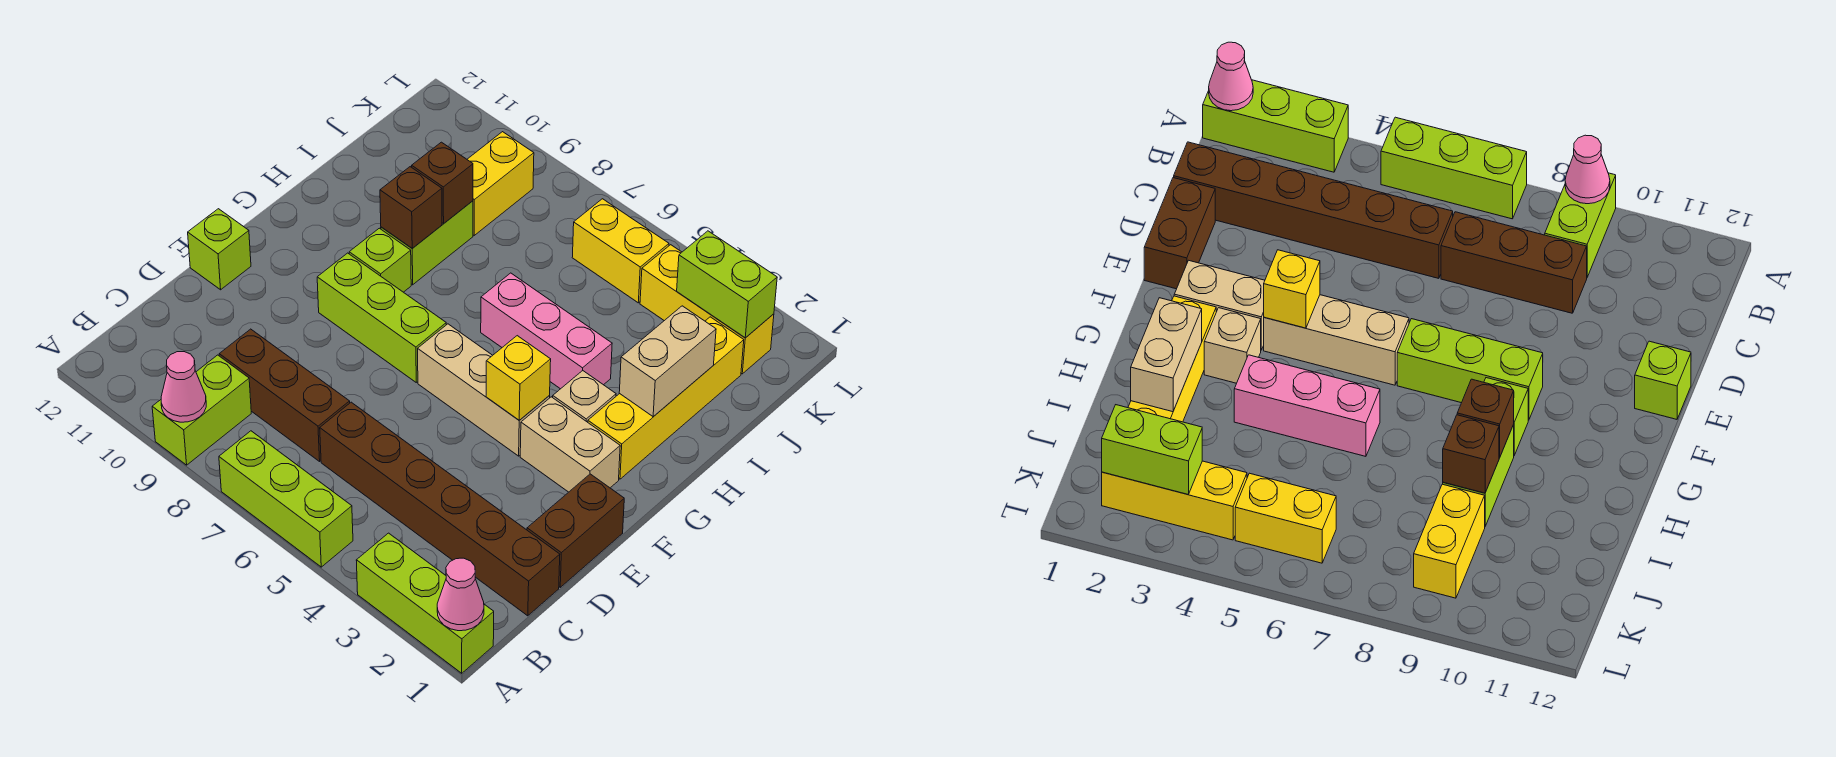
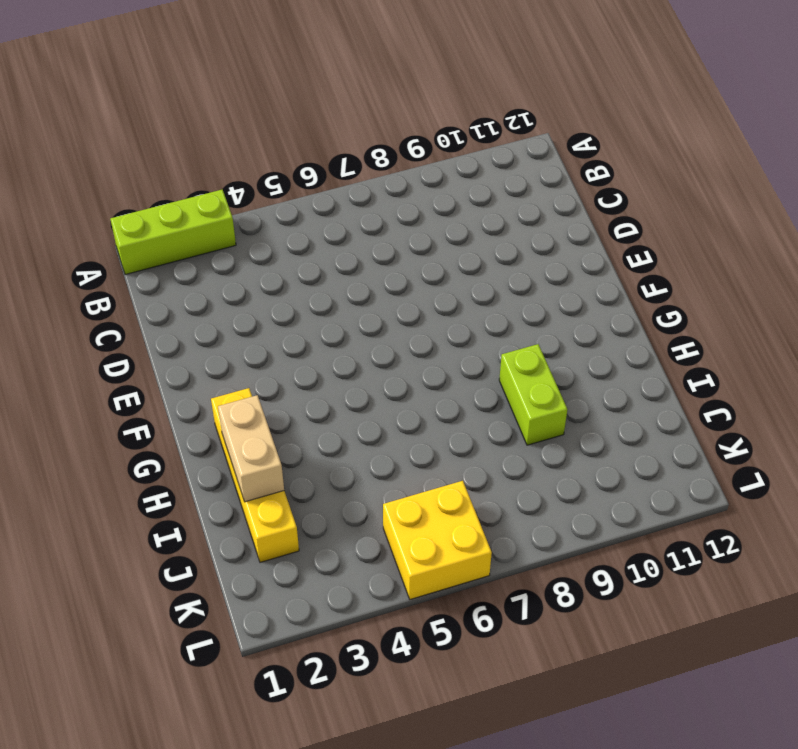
yellow brick K5:L6 level 1 -> yellow brick K5:K6 level 1
none -> lime brick A5:A7 level 1
none -> lime brick A9:B9 level 1
none -> brown brick C1:C6 level 1

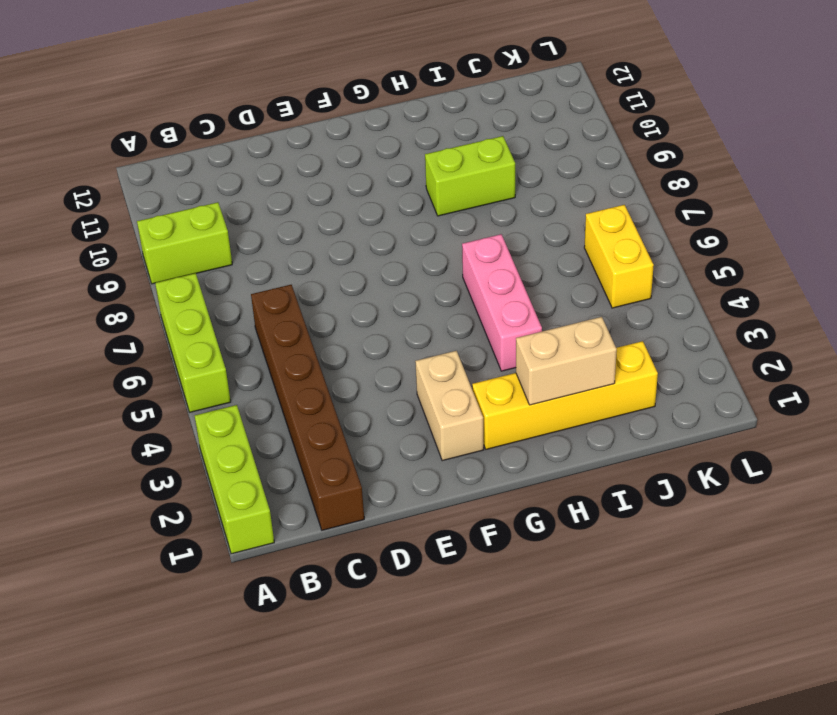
none -> brown brick C7:C9 level 1
none -> brown brick D1:E1 level 1
none -> lime brick E12 level 1

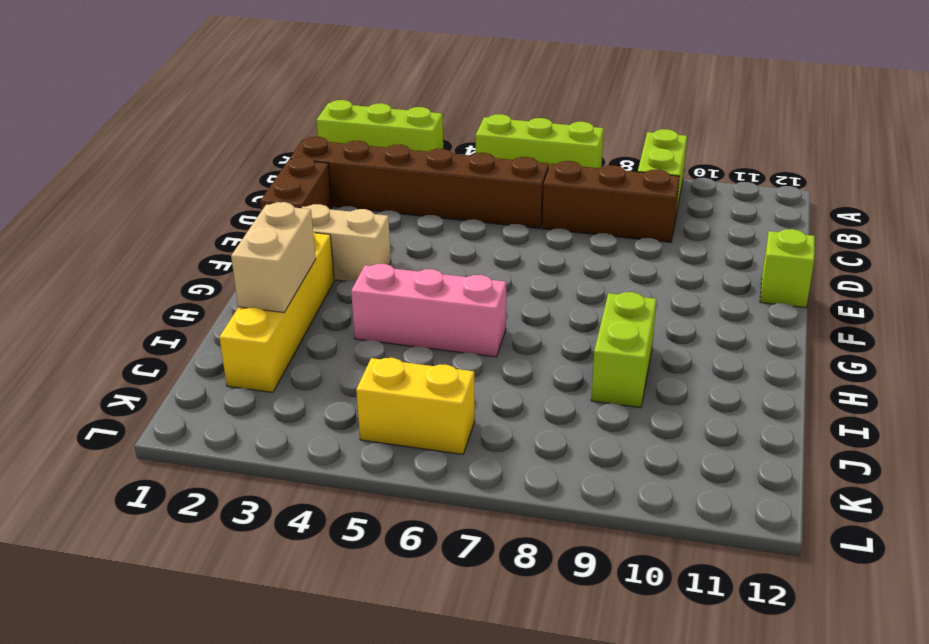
none -> tan brick F4:F6 level 1
none -> lime brick F7:F9 level 1
none -> tan brick G3 level 1

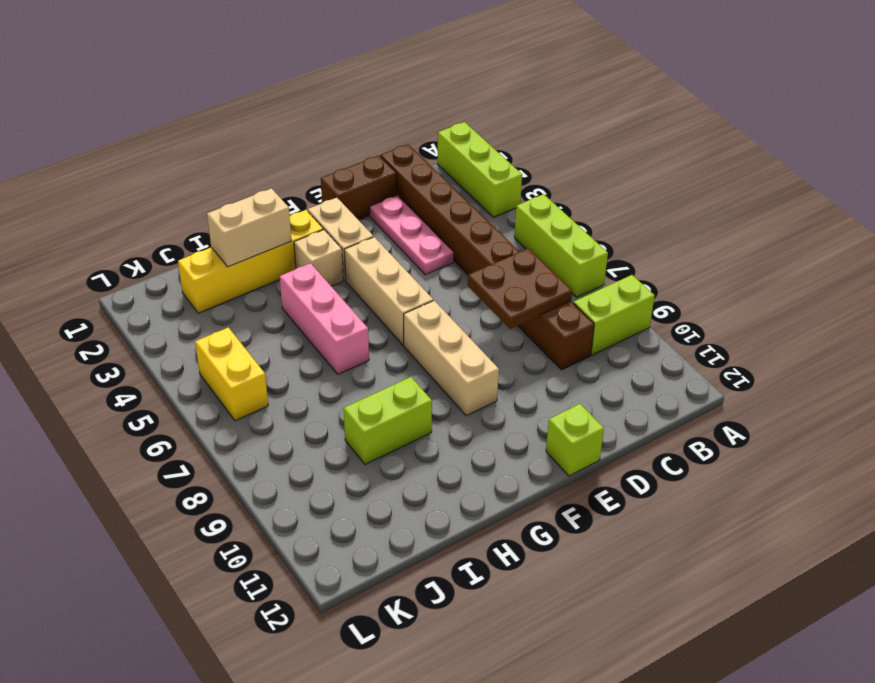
brown plate C7:D8 level 2 -> none
pink plate D2:D4 level 1 -> none
tan brick F7:F9 level 1 -> lime brick F7:F9 level 1
none -> lime brick G9 level 1
none -> yellow brick J9:K9 level 1
none -> yellow brick K2:K4 level 1

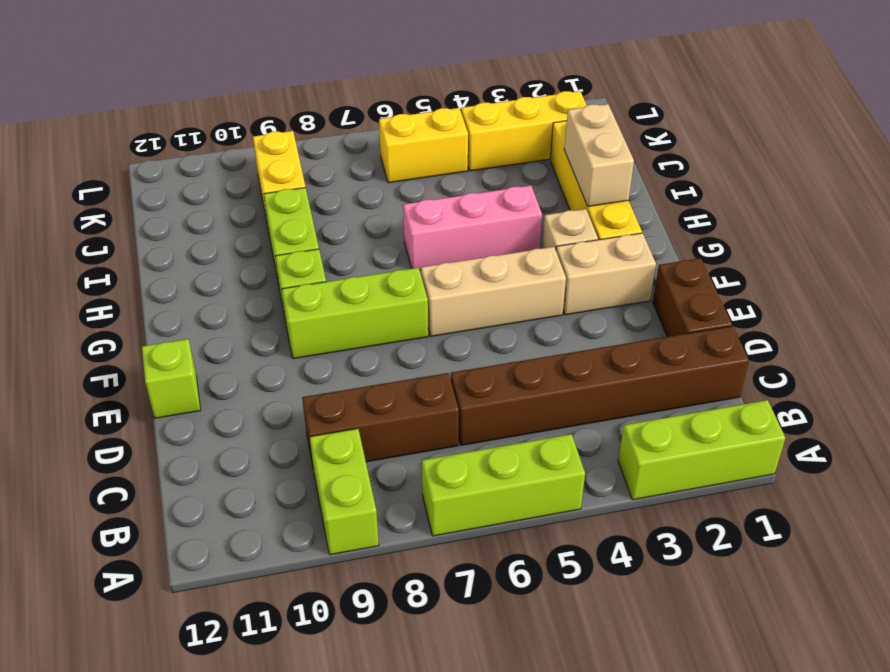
none -> pink cone A1 level 2
none -> pink cone A9 level 2
none -> yellow brick F4 level 2

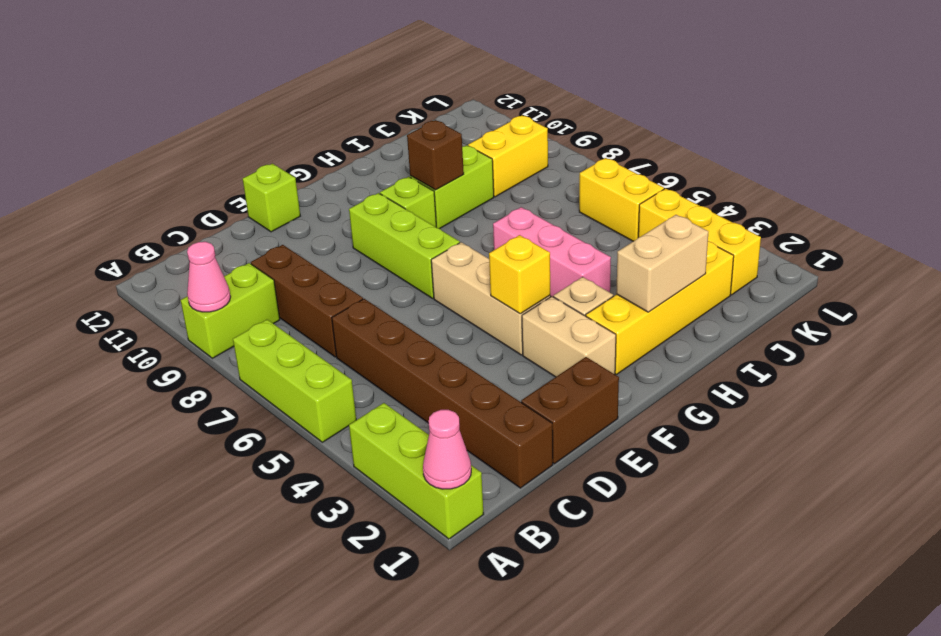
none -> brown brick I9 level 2
none -> lime brick K2:K3 level 2

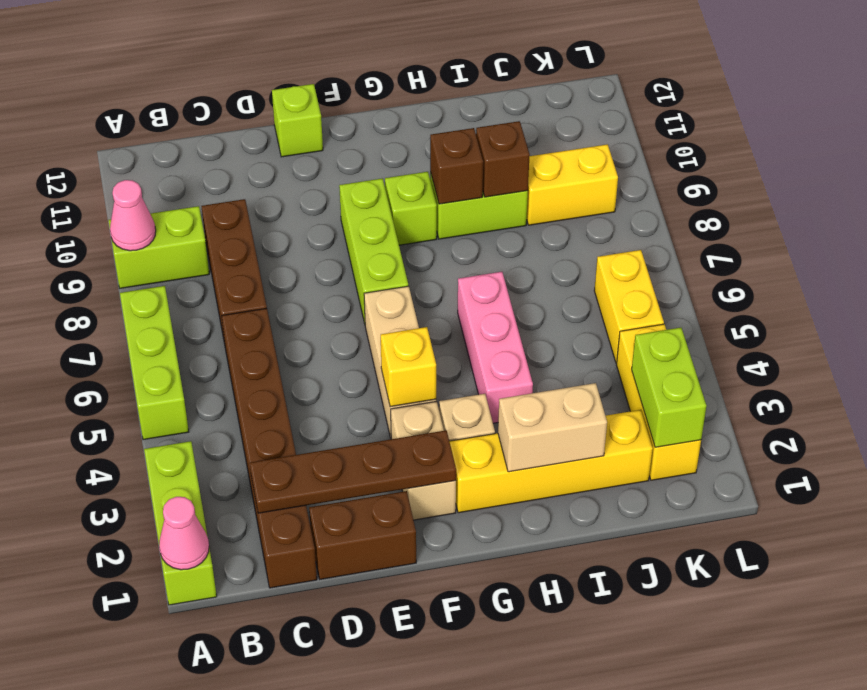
brown plate C2:F2 level 2 -> none

